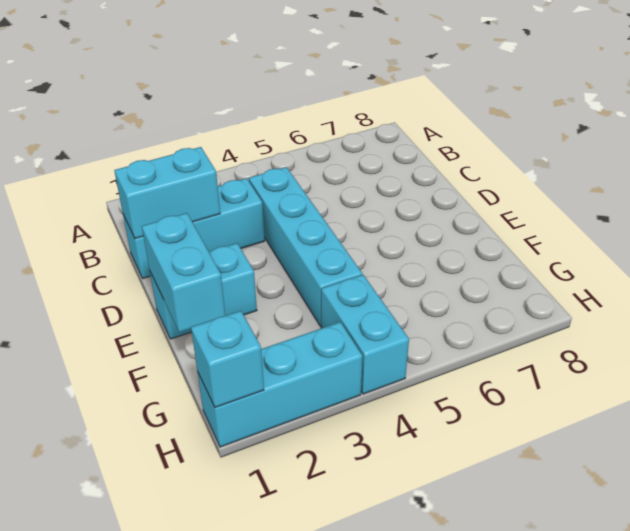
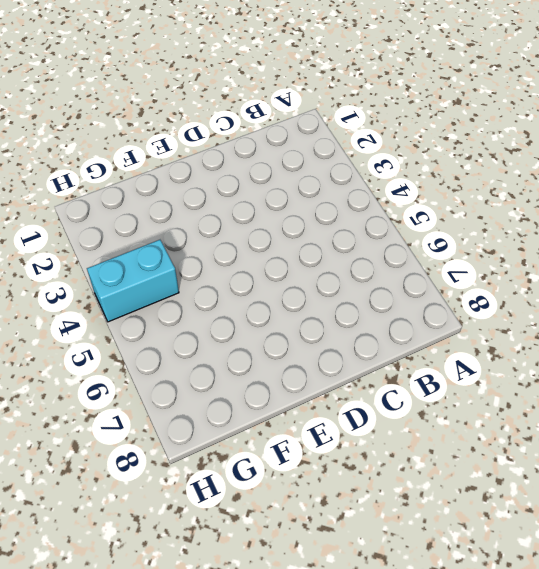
none -> cyan brick C1:C3 level 1
none -> cyan brick C4:F4 level 1

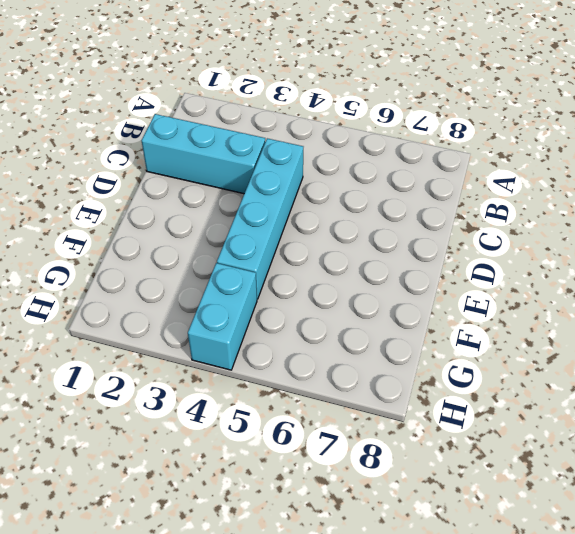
none -> cyan brick E1:E2 level 1
none -> cyan brick H1:H3 level 1

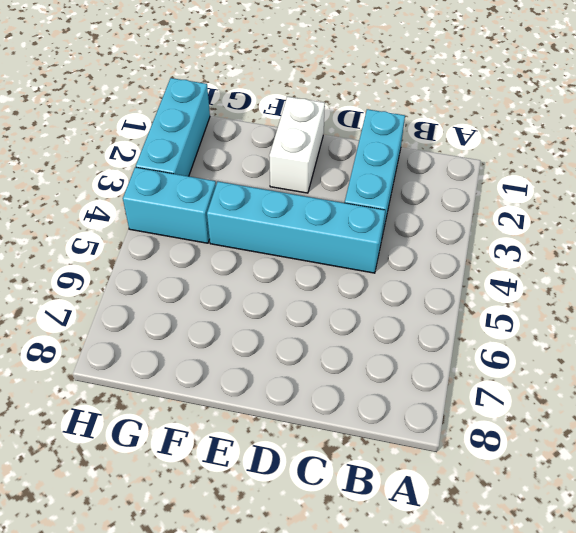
white brick E1:E2 level 1 -> cyan brick E1:E2 level 1
none -> cyan brick C1:C2 level 2
none -> cyan brick E1:F1 level 2

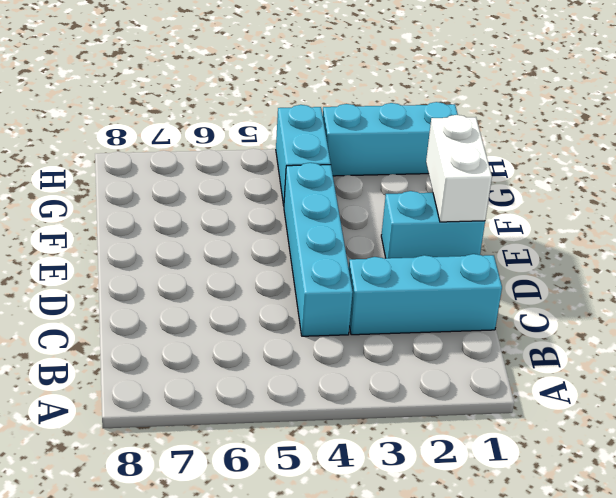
white brick E1:F1 level 2 -> cyan brick E1:F1 level 2
none -> cyan brick C1:C2 level 2
none -> cyan brick H1 level 2

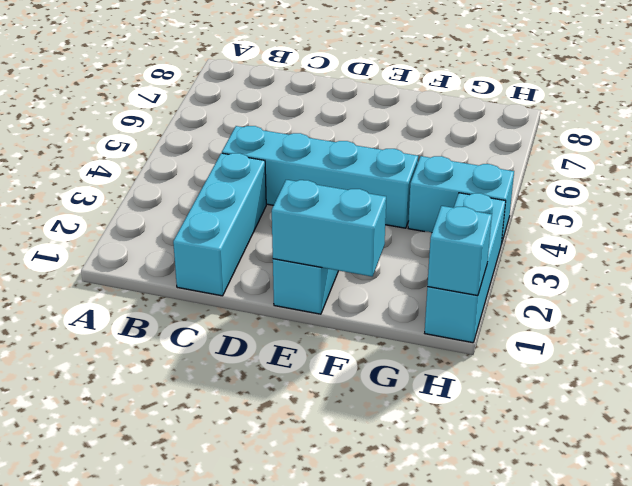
none -> cyan brick C1:C2 level 2

